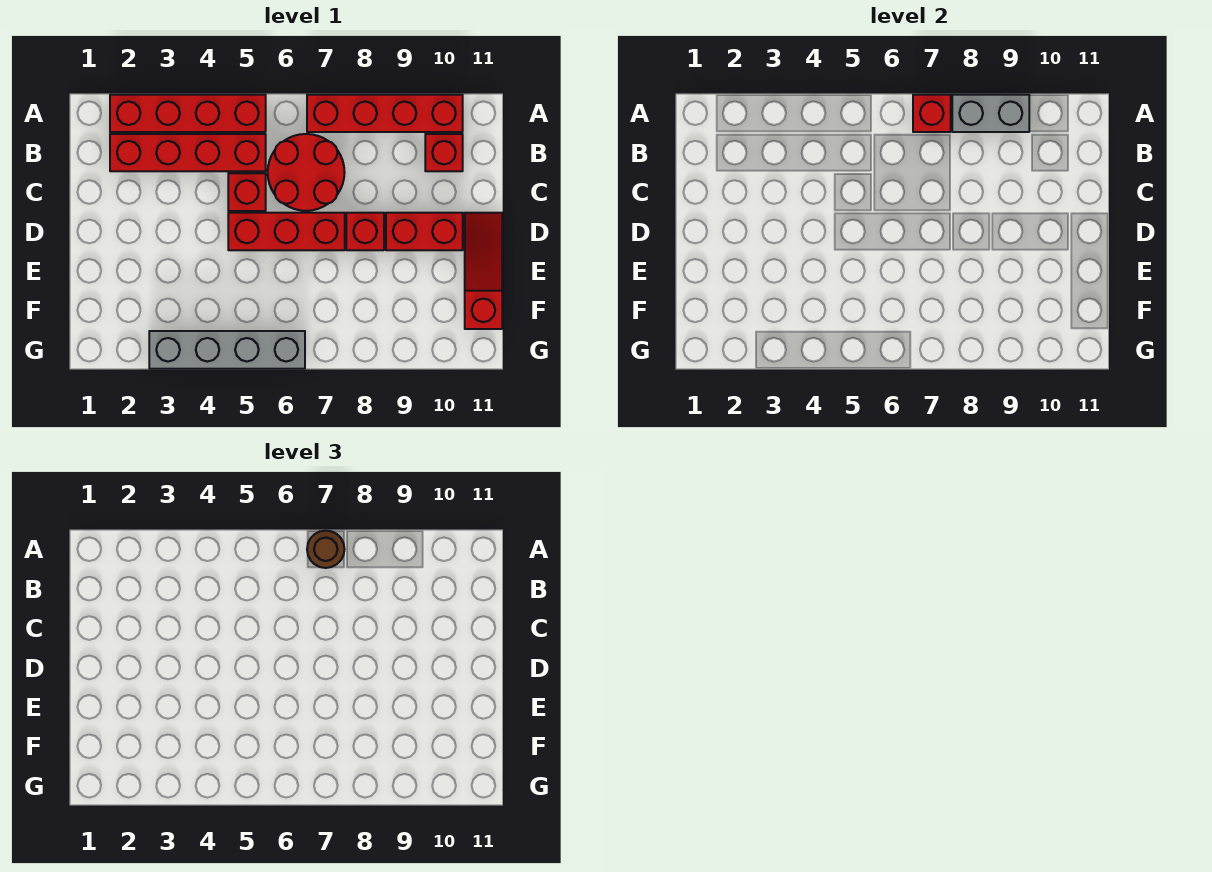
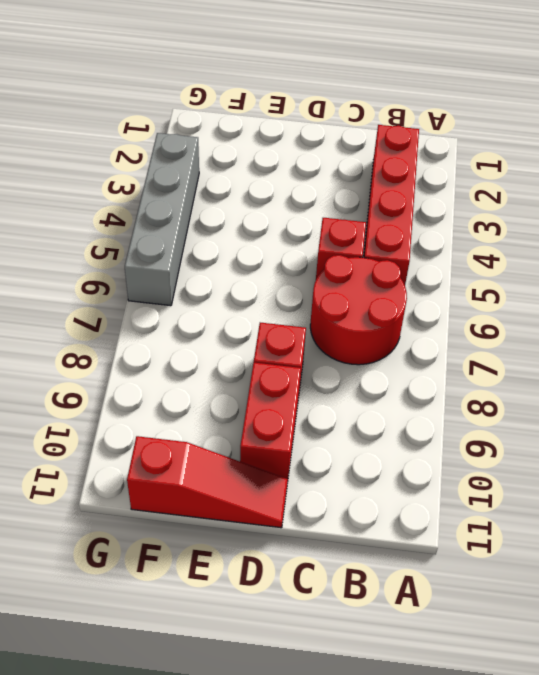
none -> red brick A2:A5 level 1
none -> red brick A7:A10 level 1
none -> red brick B10 level 1

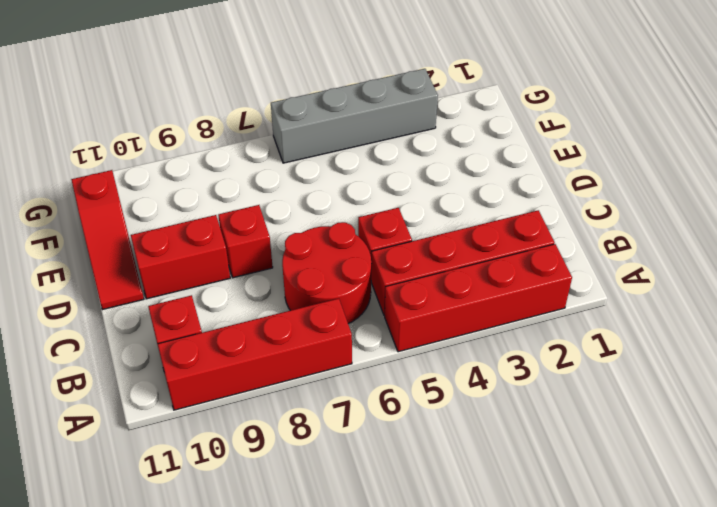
none -> red brick D5:D7 level 1
none -> red brick A7 level 2
none -> grey brick A8:A9 level 2

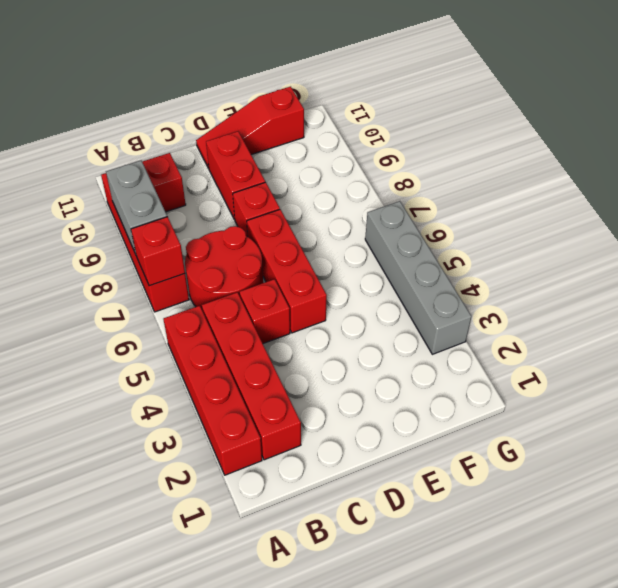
none -> brown round brick A7 level 3

